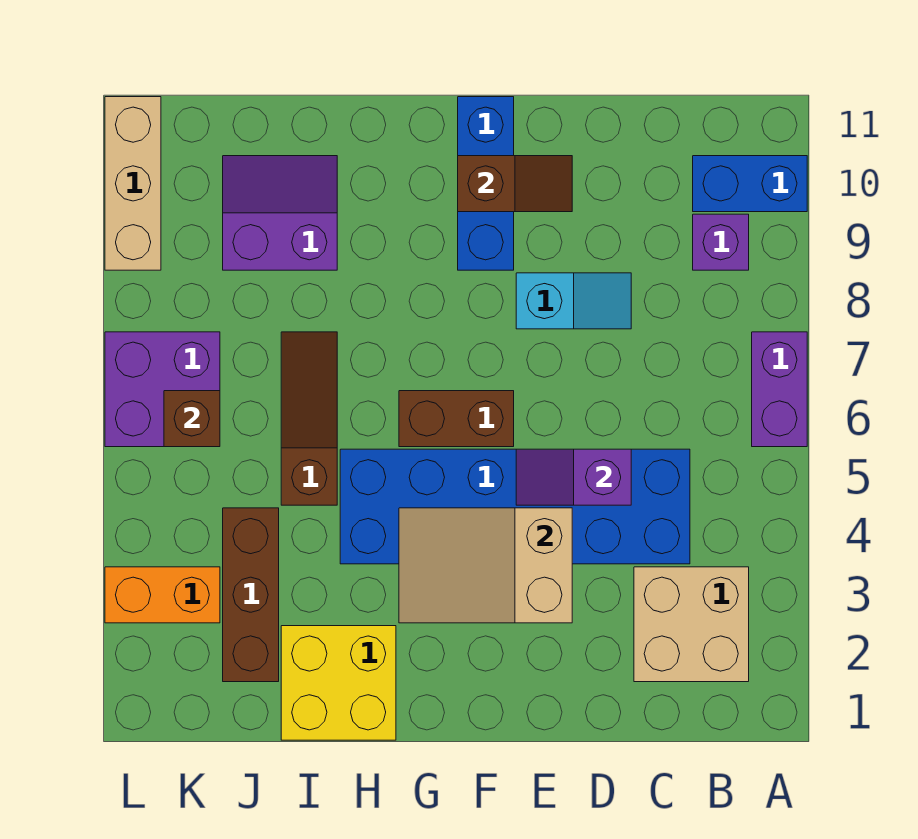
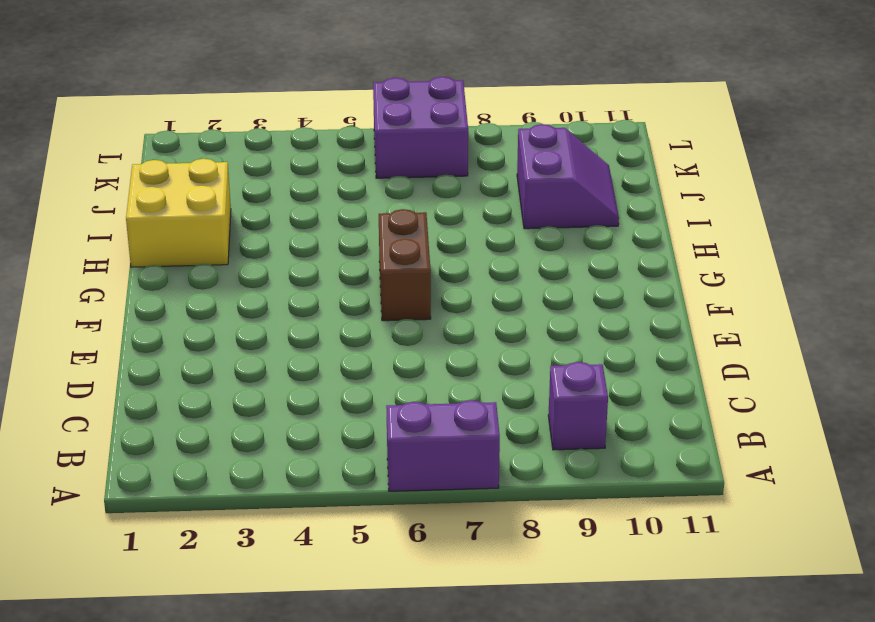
none -> blue brick A10:B10 level 1
none -> tan brick B2:C3 level 1
none -> blue brick C4:H5 level 1

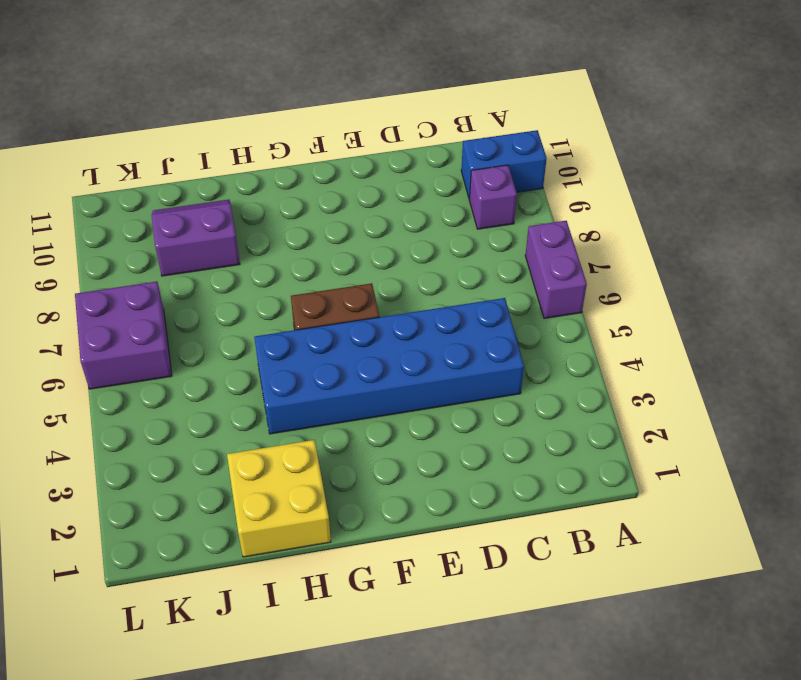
none -> tan brick B2:C3 level 1
none -> cyan slope D8:E8 level 1 top E
none -> blue brick F9:F11 level 1

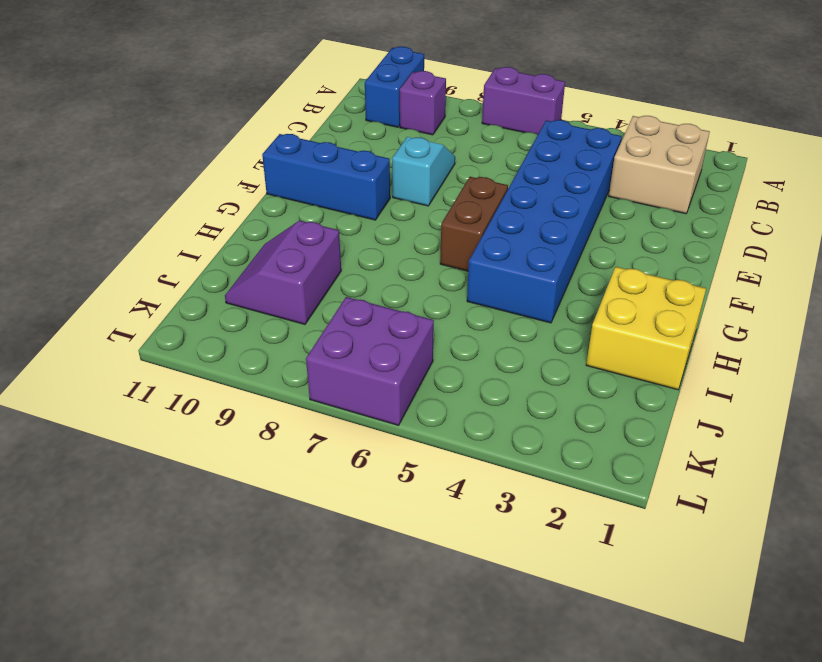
none -> brown slope I5:I7 level 1 top 5
none -> brown brick J2:J4 level 1
none -> orange brick K3:L3 level 1

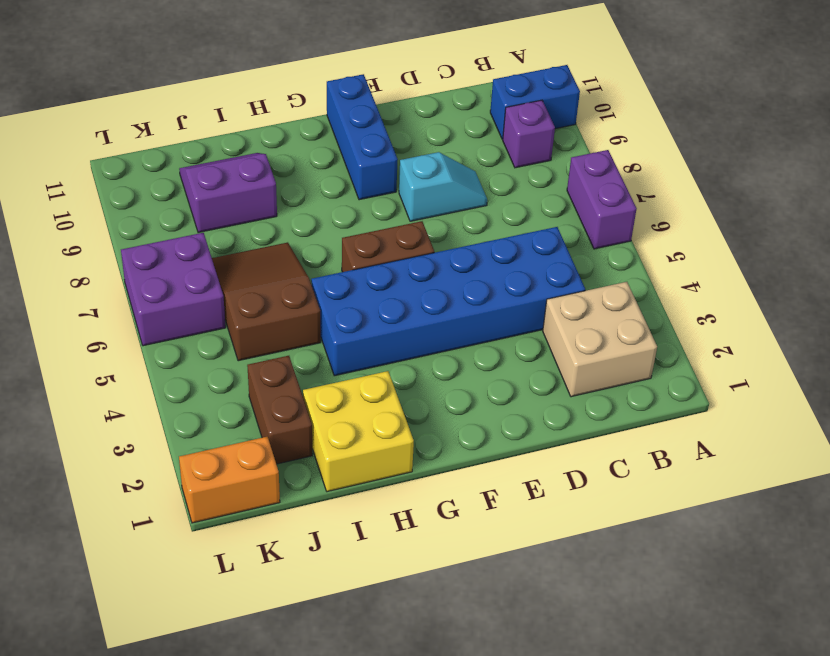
brown slope I5:J7 level 1 top 5 -> brown slope I5:I7 level 1 top 5
brown brick J2:J3 level 1 -> brown brick J2:J4 level 1
orange brick K1:L1 level 1 -> orange brick K3:L3 level 1
none -> tan brick L9:L11 level 1
none -> purple slope D5:E5 level 2 top D
none -> tan slope E3:G4 level 2 top E

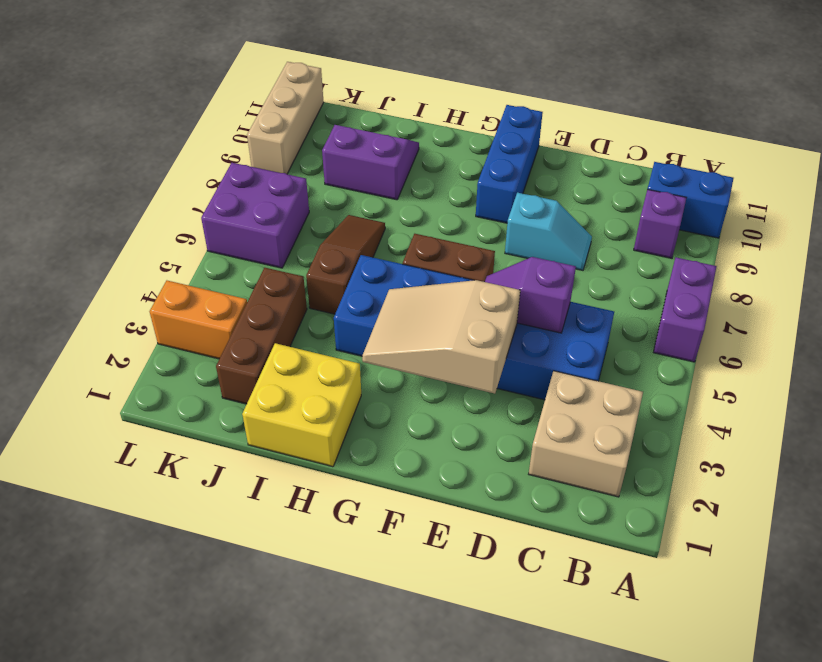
none -> brown slope E10:F10 level 2 top F
none -> brown brick K6 level 2

